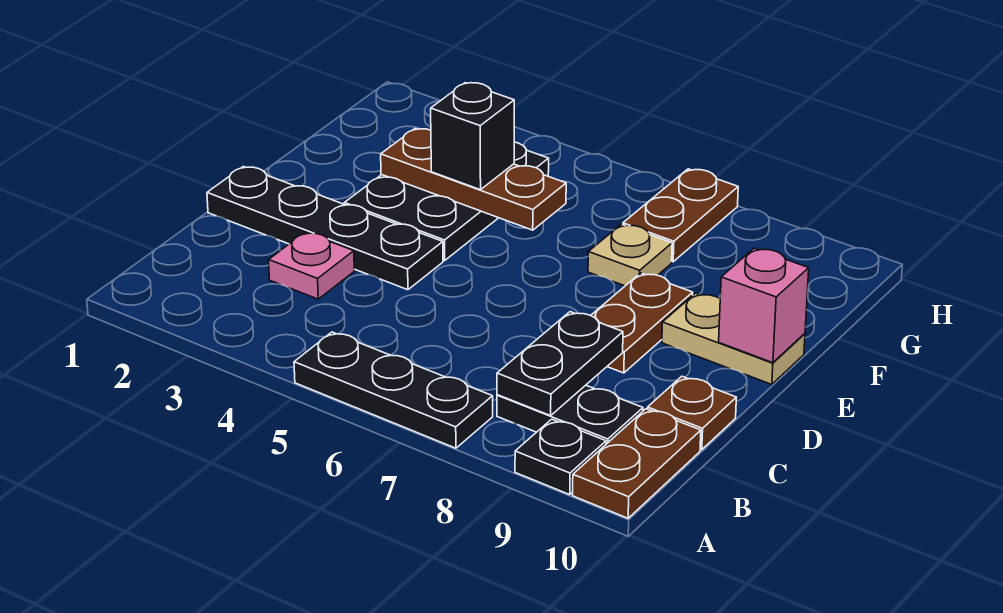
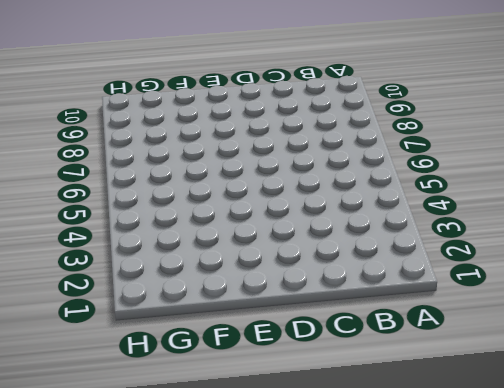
none -> black plate A5:A7 level 1
none -> black plate A9 level 1
none -> brown plate A10:B10 level 1

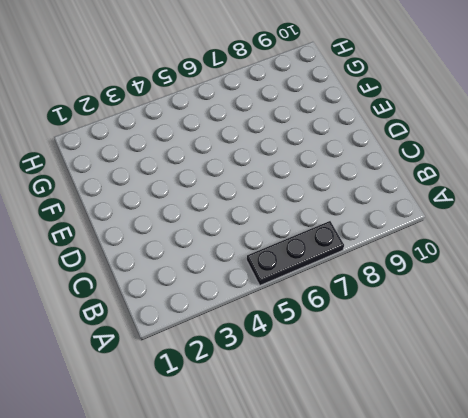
none -> black plate A9 level 1
none -> brown plate A10:B10 level 1
none -> black plate B8:B9 level 1

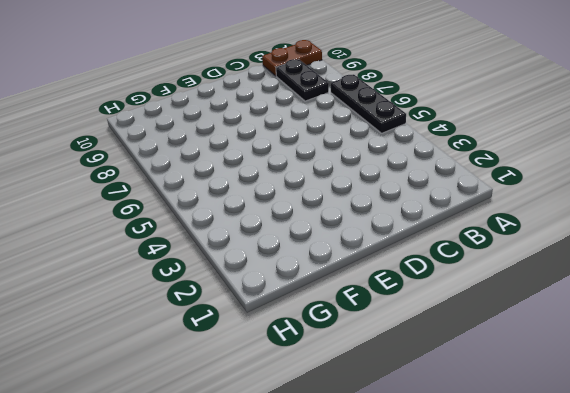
none -> black plate A9 level 1
none -> pink plate C3 level 1
none -> brown plate C10 level 1

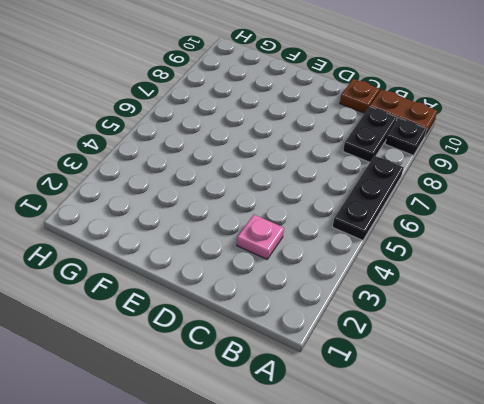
none -> black plate D1:D4 level 1
none -> brown plate D8:E8 level 1
none -> black plate E3:G4 level 1

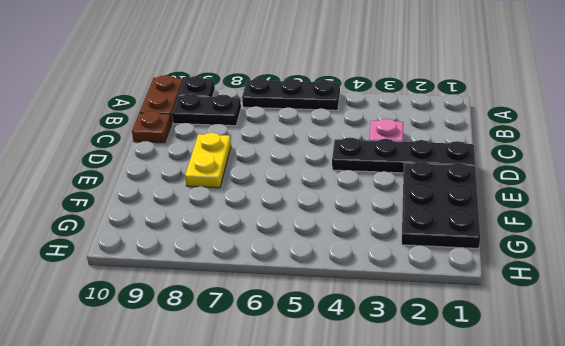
yellow plate D8:E8 level 1 -> brown plate D8:E8 level 1
black plate E1:G2 level 1 -> black plate E3:G4 level 1
none -> tan plate E9:E10 level 1
none -> tan plate F7 level 1
none -> brown plate G7:H7 level 1

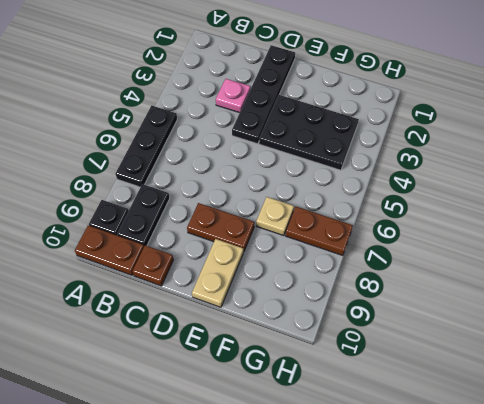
none -> black plate B8:C8 level 2
none -> pink brick E10 level 2
none -> brown plate F3:F5 level 2

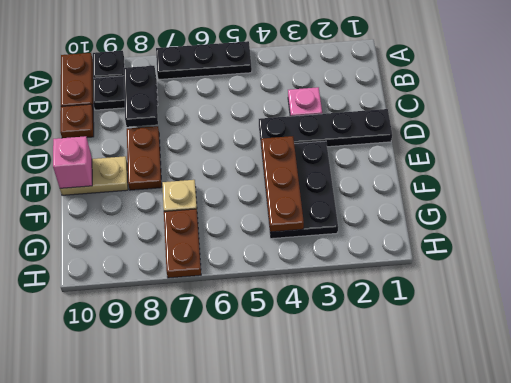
brown plate E4:G4 level 2 -> brown plate F3:F5 level 2
none -> black brick F4 level 3

